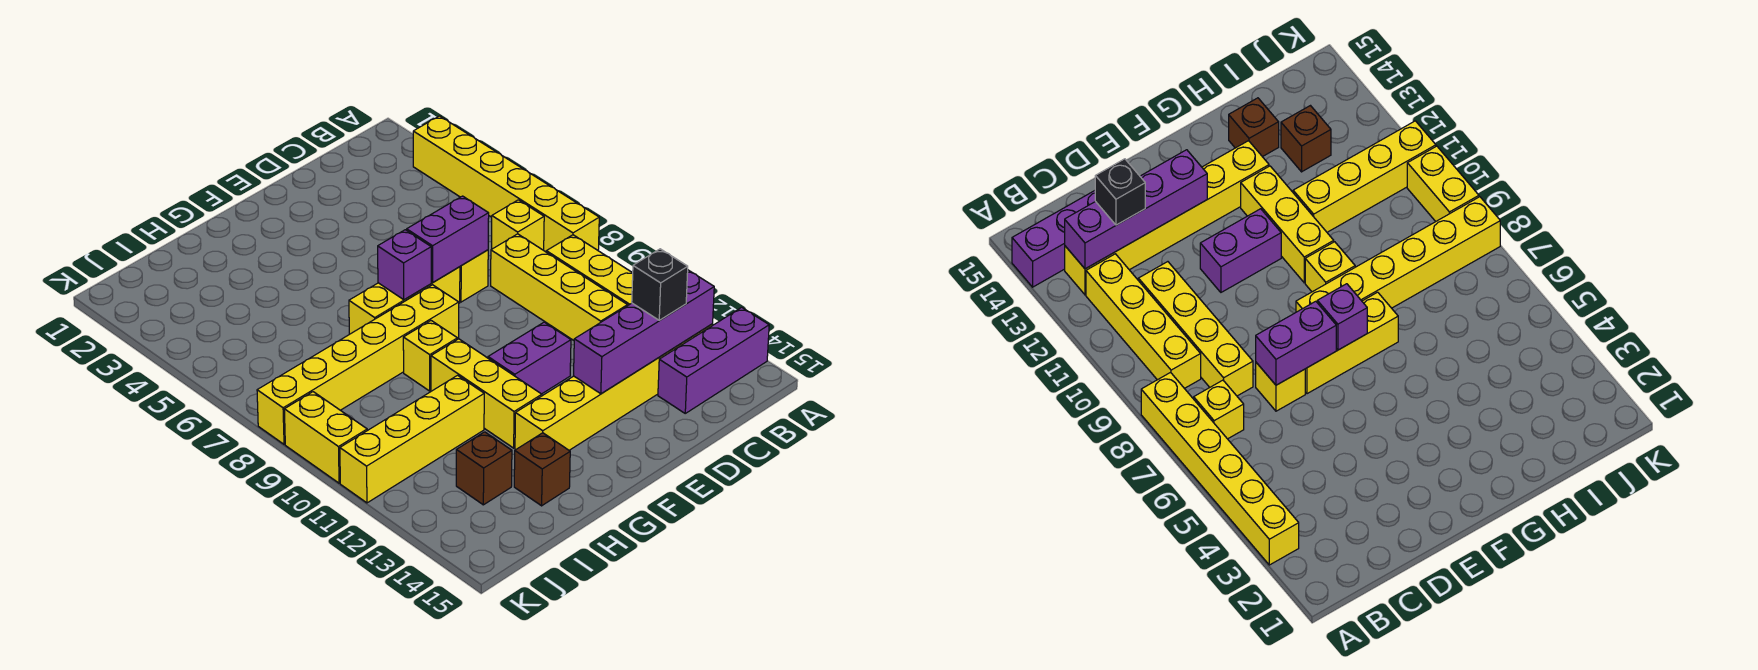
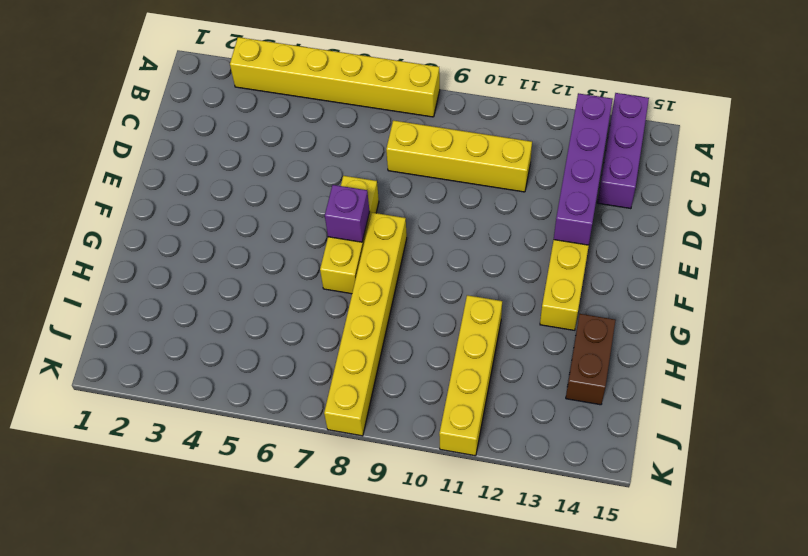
brown brick H14:I14 level 1 -> brown brick H14 level 1
none -> yellow brick B7 level 1
none -> yellow brick B9:B12 level 1
none -> yellow brick D7 level 1

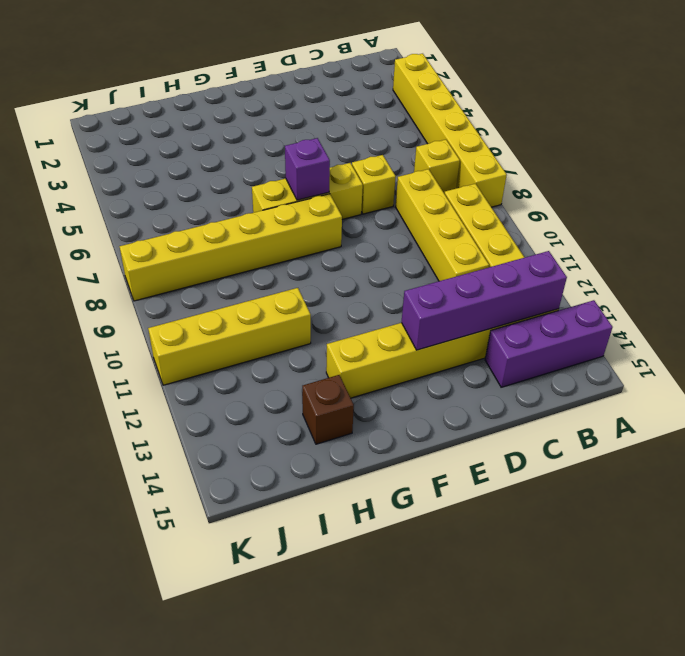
none -> purple brick E11:F11 level 1
none -> yellow brick G9 level 1
none -> yellow brick G10:G12 level 1

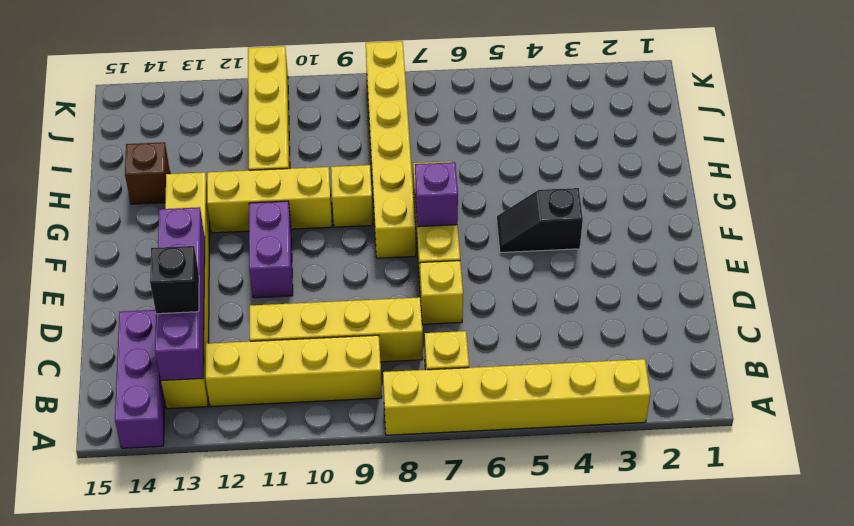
black slope F4:F5 level 1 top 4 -> none
none -> brown brick I13 level 1
none -> yellow brick K9:K10 level 1
none -> purple brick D7:E7 level 2

